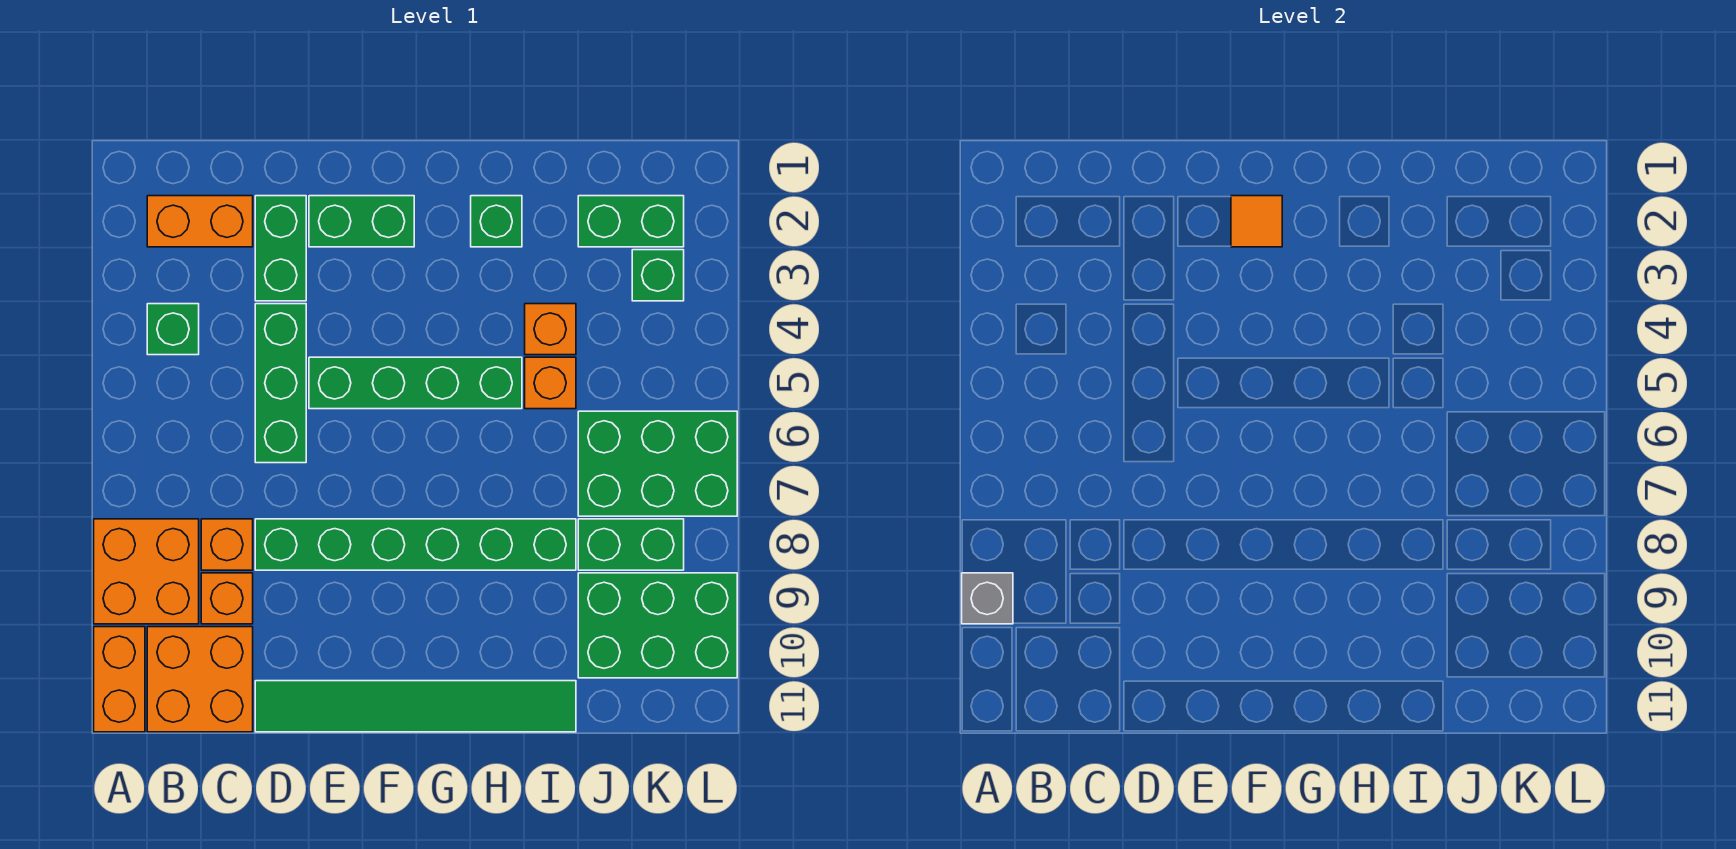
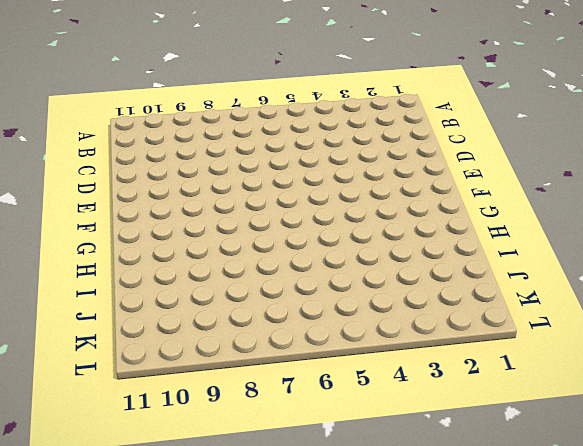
none -> orange brick A8:B9 level 1
none -> orange brick A10:A11 level 1
none -> orange brick B2:C2 level 1

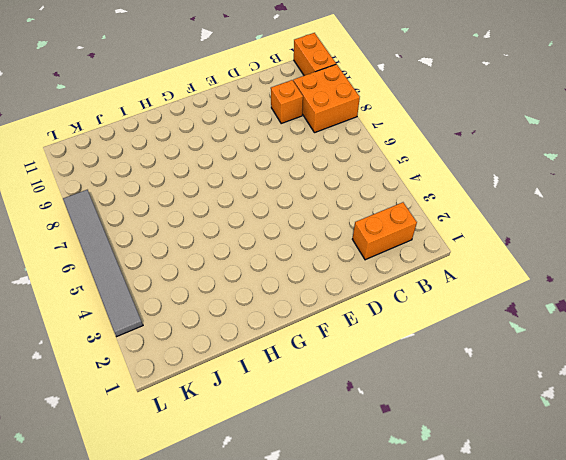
grey tile L3:L8 level 1 -> green brick J6:L7 level 1
none -> green brick B4 level 1
none -> orange brick B10:C11 level 1
none -> orange brick C8 level 1

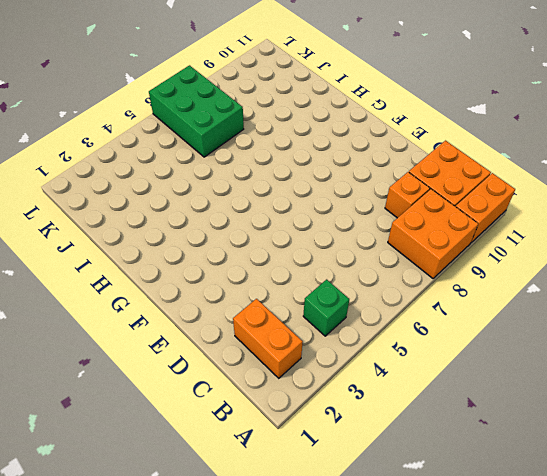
none -> orange brick C8 level 1
none -> green brick D2:D3 level 1
none -> green brick D4:D6 level 1

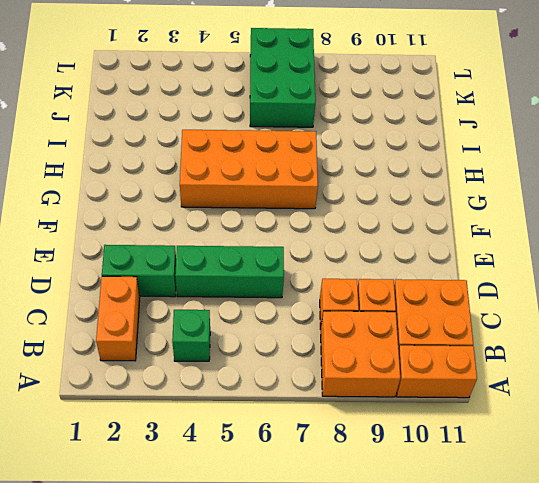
orange brick G4:H7 level 1 -> green brick E5:H5 level 1
none -> green brick D8:I8 level 1
none -> green tile D11:I11 level 1
none -> green brick E2:F2 level 1

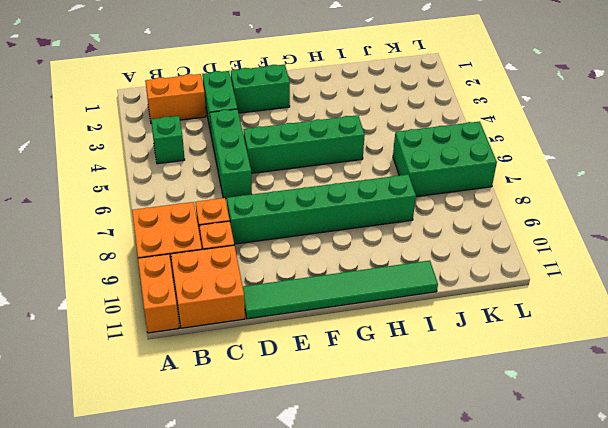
none -> green brick H2 level 1
none -> orange brick I4 level 1
none -> orange brick I5 level 1

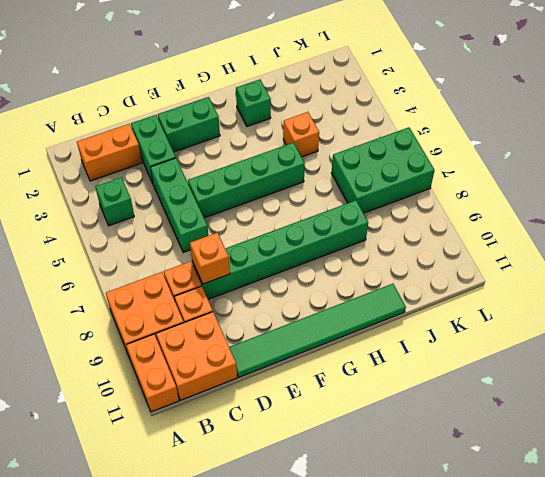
orange brick D8 level 2 -> orange brick I5 level 1
none -> green brick J2:K2 level 1
none -> green brick J8:K8 level 1
none -> green brick J9:L10 level 1

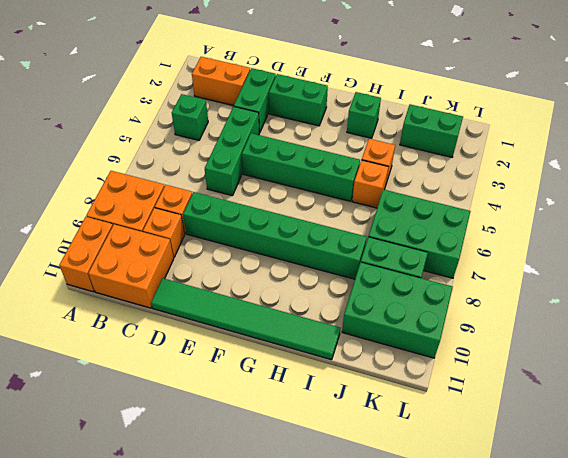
none -> green brick K3 level 1
none -> grey brick A9 level 2
none -> orange tile F2 level 2

